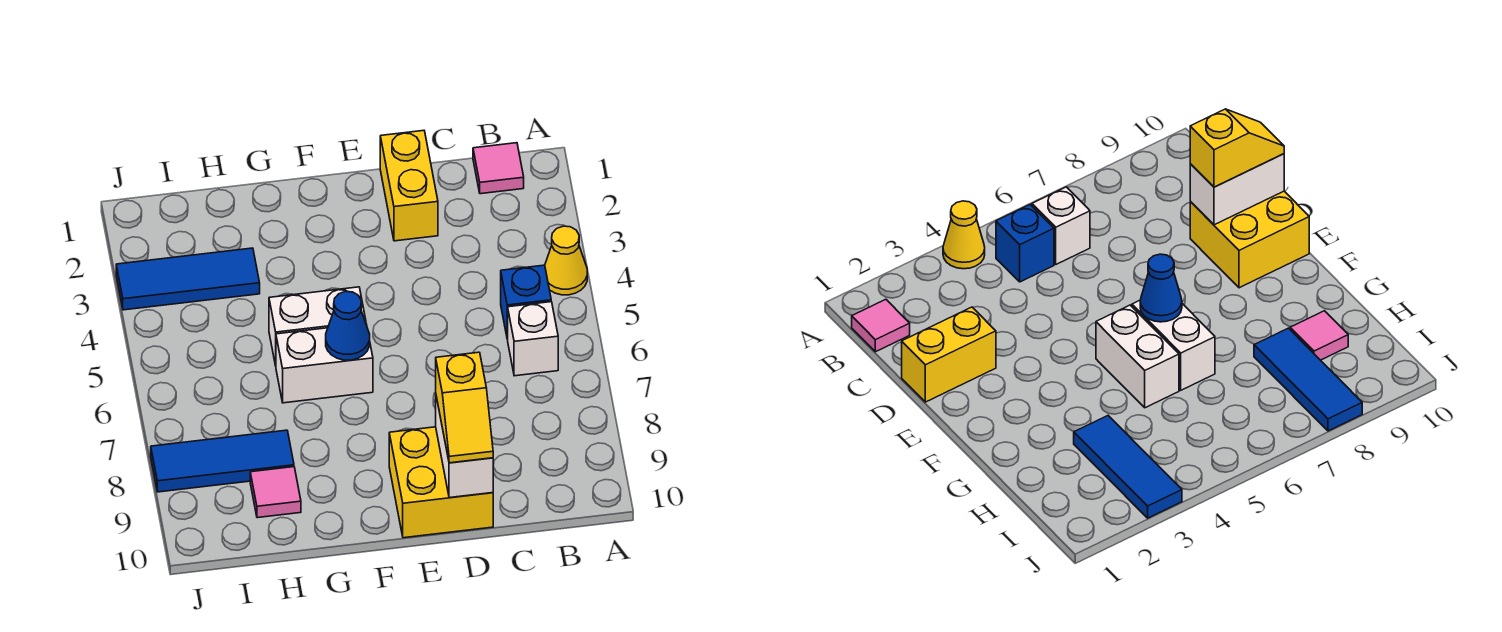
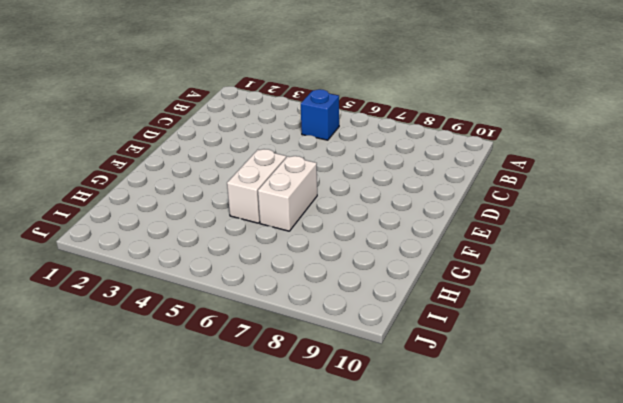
none -> yellow cone A4 level 1
none -> pink tile B1 level 1
none -> white brick B6 level 1

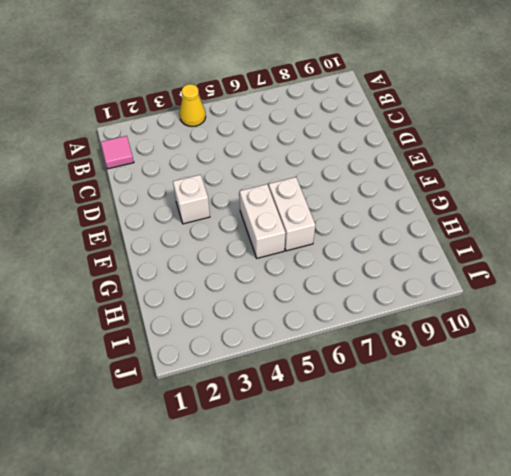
white brick E3 level 1 -> white brick B6 level 1
none -> blue brick B5 level 1
none -> yellow brick D1:D2 level 1
none -> yellow brick D9:E10 level 1

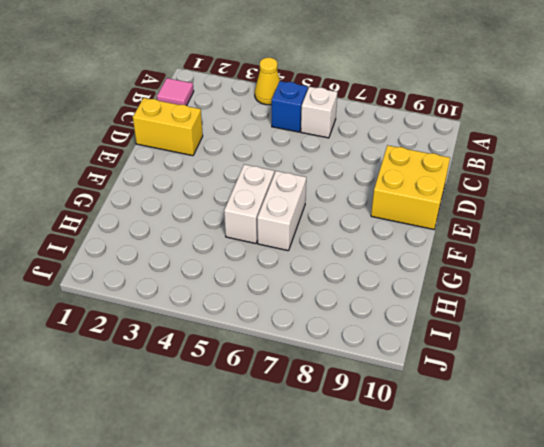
none -> blue tile H3:J3 level 1
none -> blue tile H8:J8 level 1
none -> pink tile H9 level 1

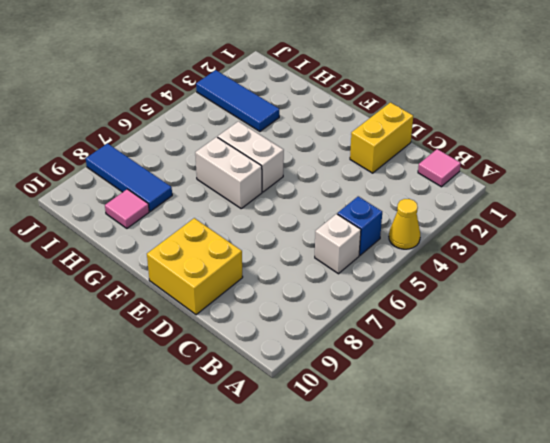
none -> white brick D9:D10 level 2
none -> blue cone F6 level 2
none -> yellow slope D9:D10 level 3 top 9

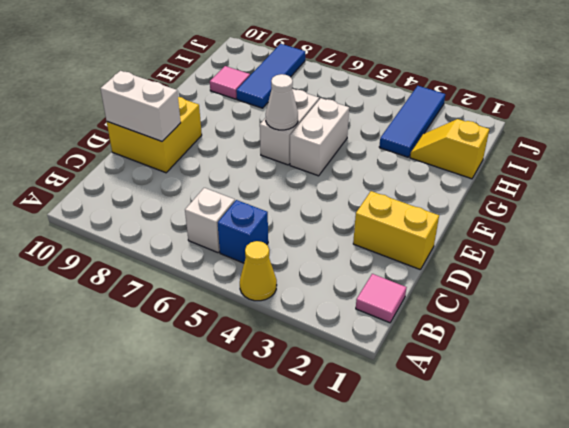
white cone F6 level 2 -> blue cone F6 level 2
yellow slope H1:H2 level 1 top 1 -> yellow slope D9:D10 level 3 top 9

